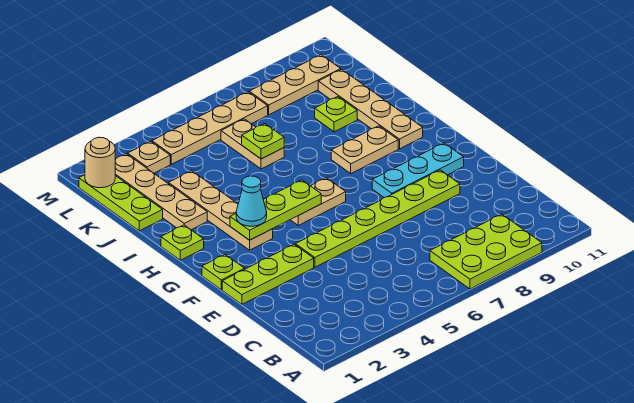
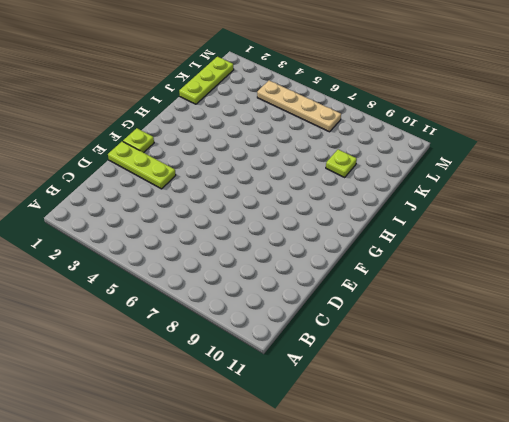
none -> lime plate A7:B9 level 1
none -> lime plate E4:E9 level 1
none -> cyan plate F8:F10 level 1

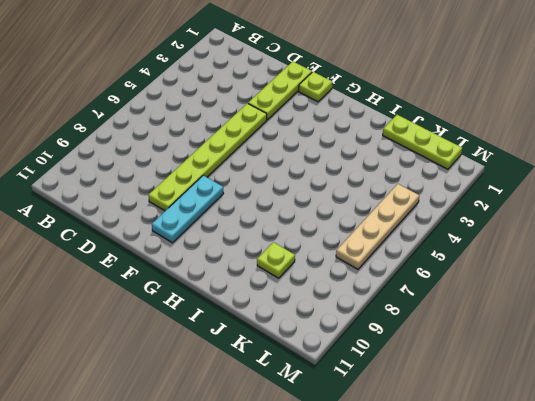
none -> lime plate A7:B9 level 1
none -> tan plate G3:J3 level 1
none -> tan plate G5:G6 level 1

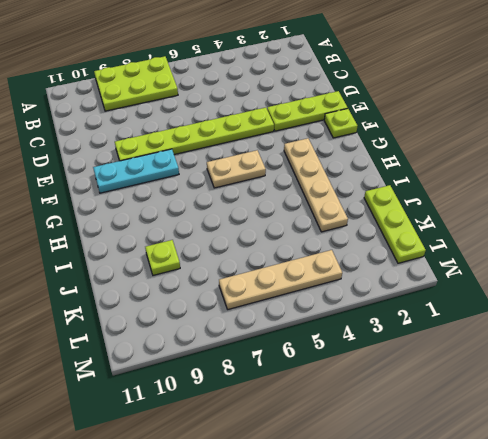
none -> lime plate H1 level 1
none -> tan plate H8:H9 level 1
none -> tan plate H10:K10 level 1

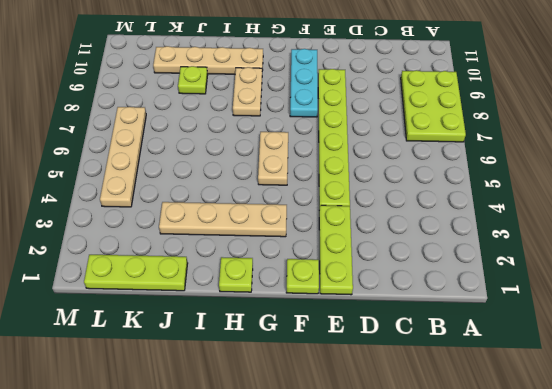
none -> tan plate I2:L2 level 1
none -> tan plate J6:K6 level 1
none -> tan plate L3 level 1

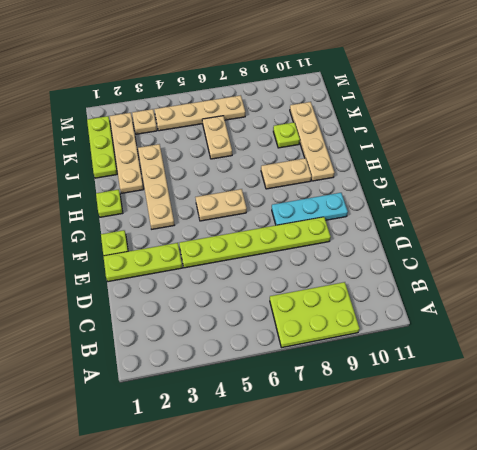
none -> tan plate L8:L10 level 1
none -> lime plate G3:G5 level 2
none -> lime plate J6 level 2

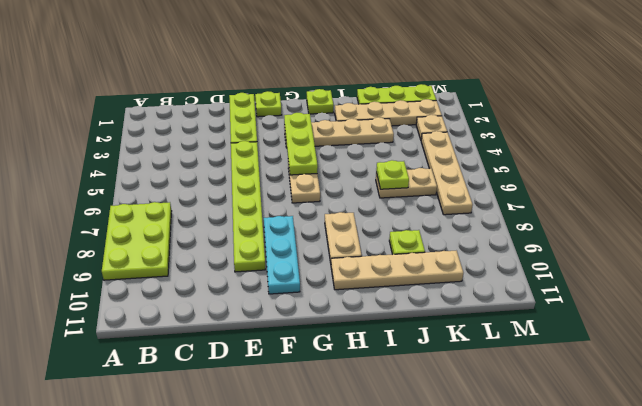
none -> tan plate L8:L10 level 1
none -> tan round brick L1 level 2
none -> cyan cone G3 level 3

